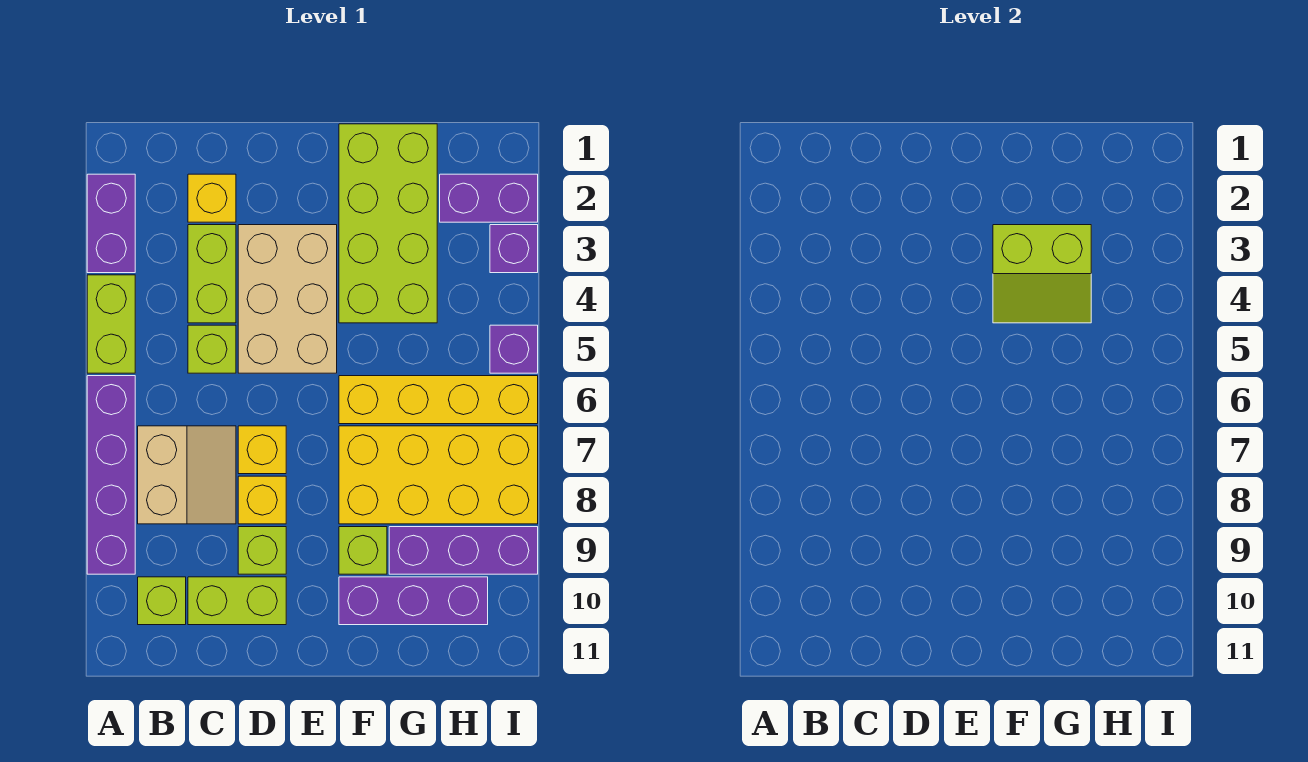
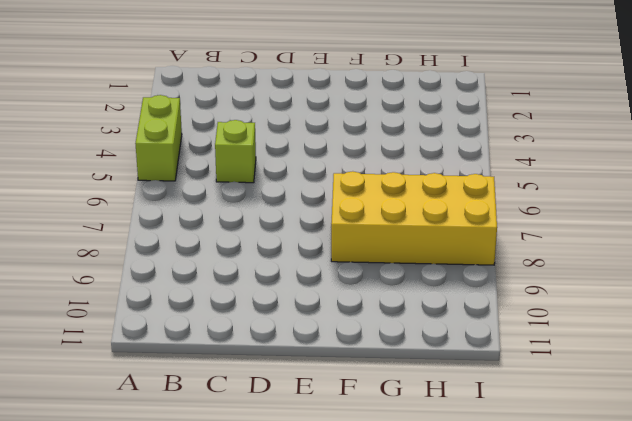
none -> purple brick A2:A3 level 1
none -> purple brick A6:A9 level 1
none -> tan slope B7:C8 level 1 top B

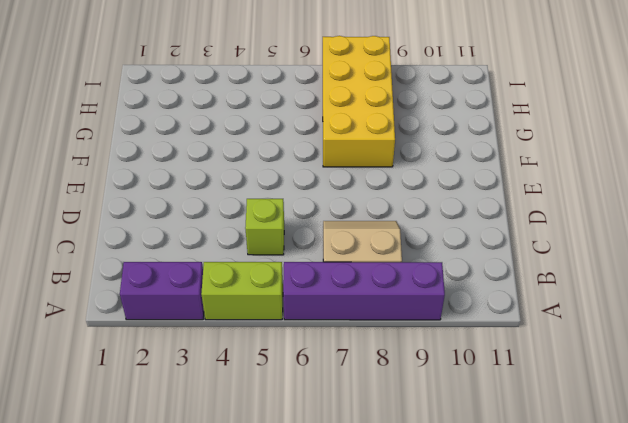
none -> lime brick B10 level 1
none -> yellow brick C2 level 1
none -> lime brick C3:C4 level 1

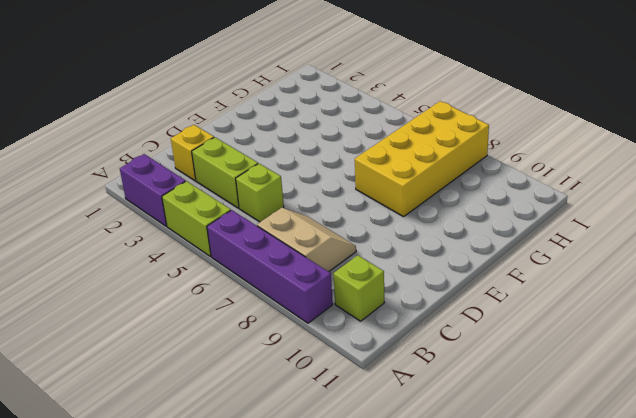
none -> lime brick C10:D10 level 1
none -> tan brick D3:E5 level 1
none -> yellow brick D7 level 1

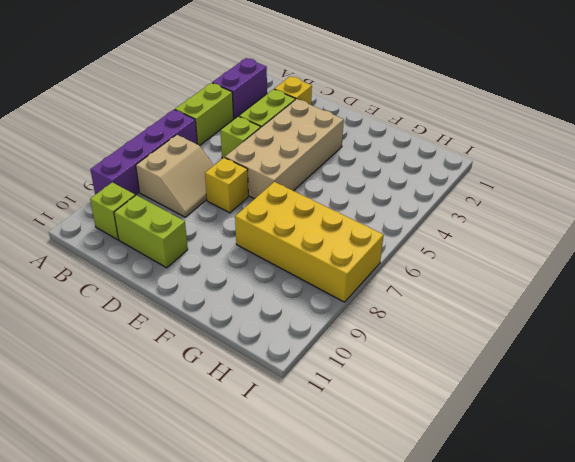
tan brick D3:E6 level 1 -> tan brick D3:E5 level 1
none -> yellow brick D8 level 1
none -> lime brick D9 level 1
none -> lime brick F1:G4 level 1

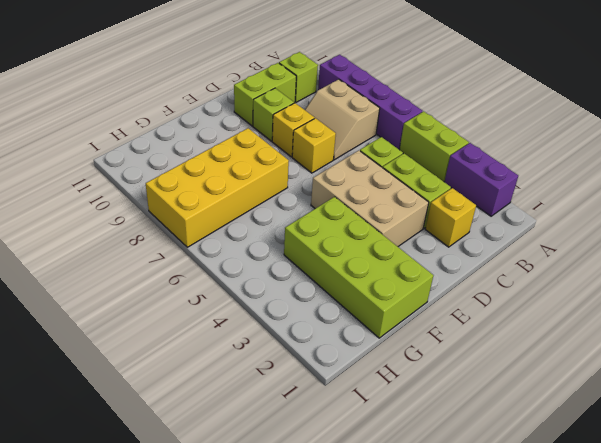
none -> yellow brick F6:I6 level 1
none -> lime brick F9 level 1
none -> purple brick F10:H10 level 1

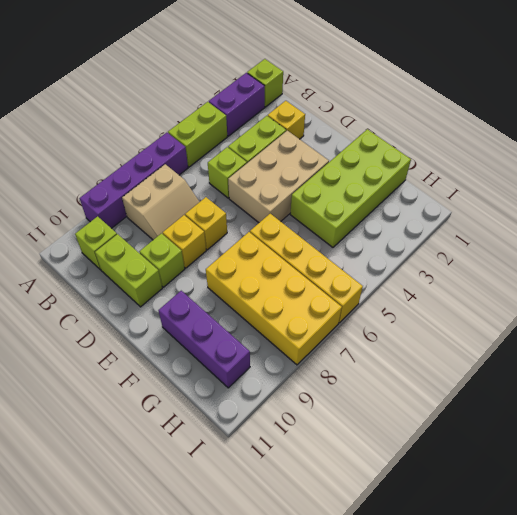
lime brick A1 level 1 -> lime brick F9 level 1
none -> purple brick G9:I9 level 1
none -> purple brick H2:I2 level 1
none -> purple brick I3 level 1

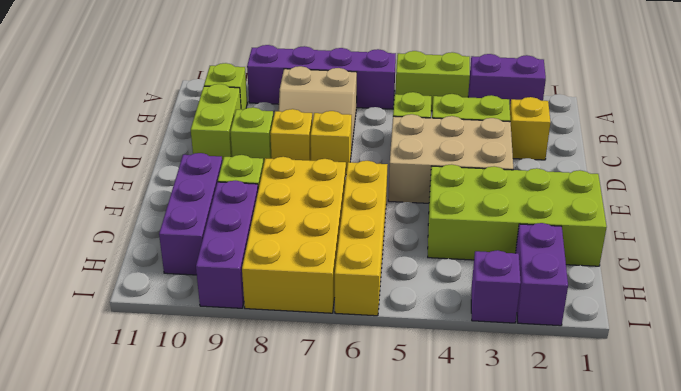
none -> purple brick I5 level 1
none -> lime slope F3:G4 level 2 top 3

